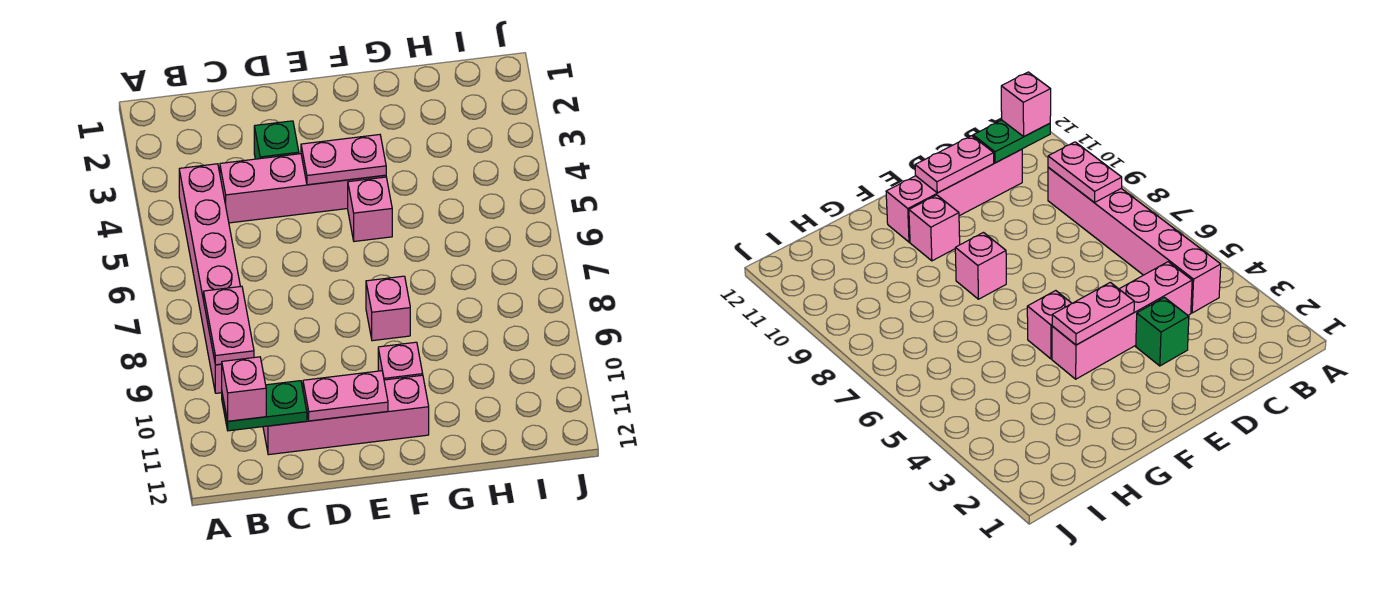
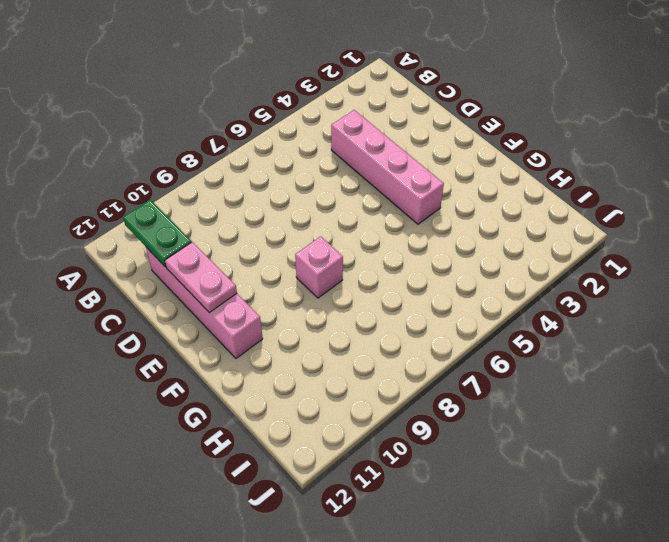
none -> pink brick B4:B9 level 1
none -> green brick D3 level 1
none -> pink brick F5 level 1

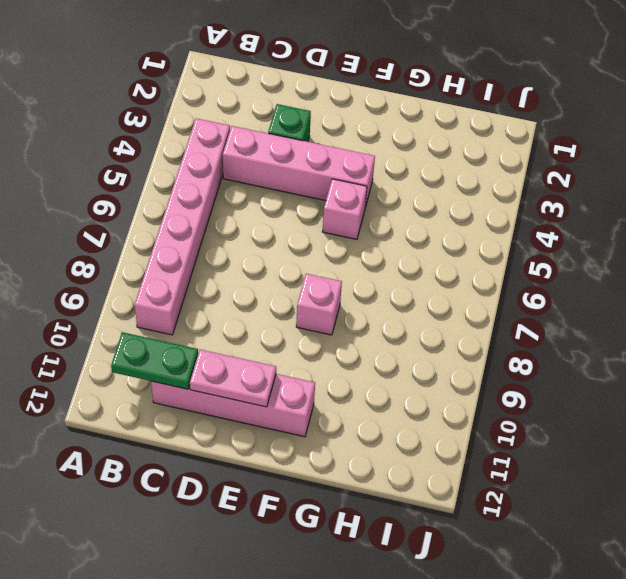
none -> pink brick F10 level 1
none -> pink plate B8:B9 level 2
none -> pink plate E4:F4 level 2

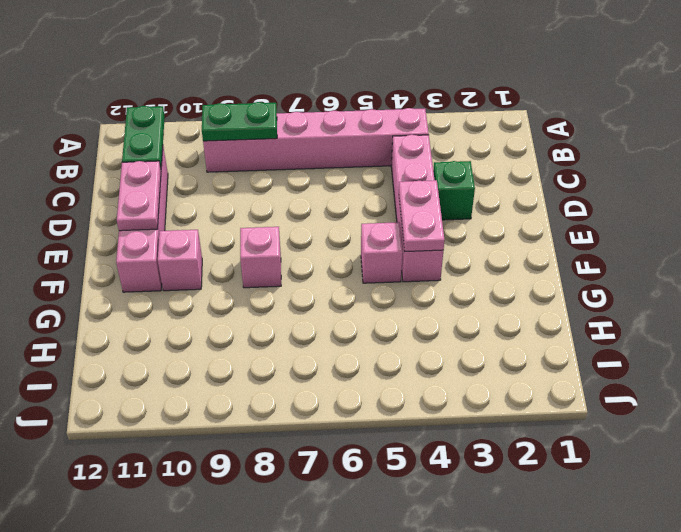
green plate B8:B9 level 2 -> pink plate B8:B9 level 2
none -> pink brick B11 level 3

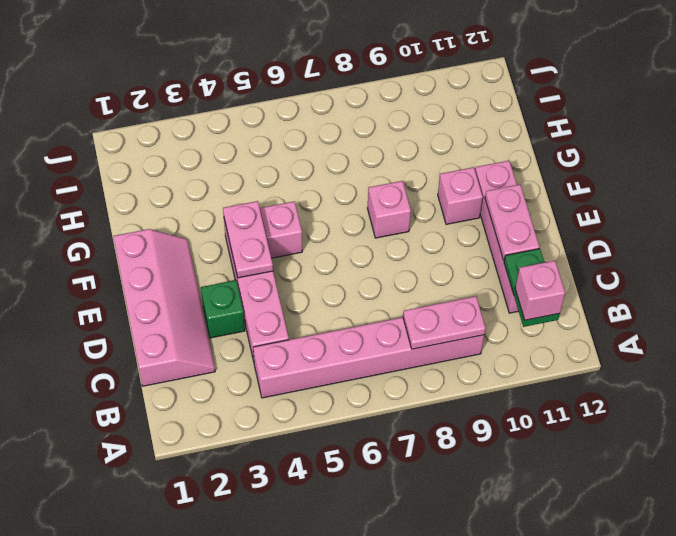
pink slope C1:F2 level 1 top 1 -> none

